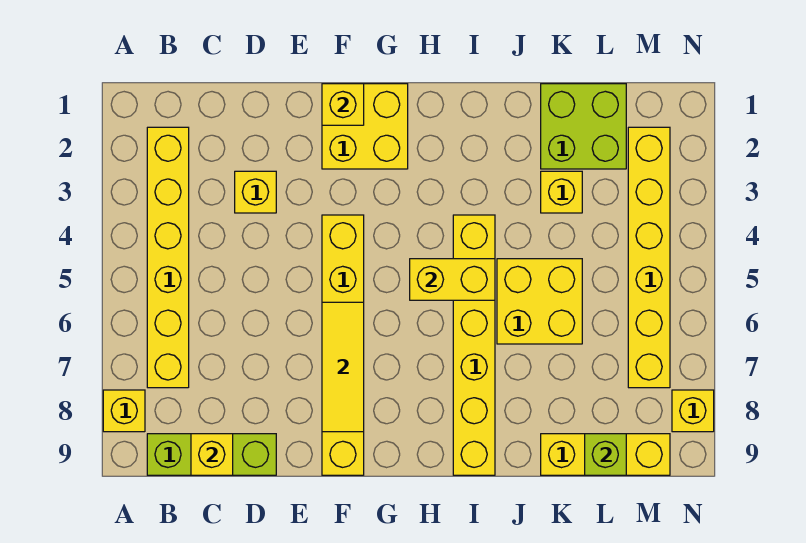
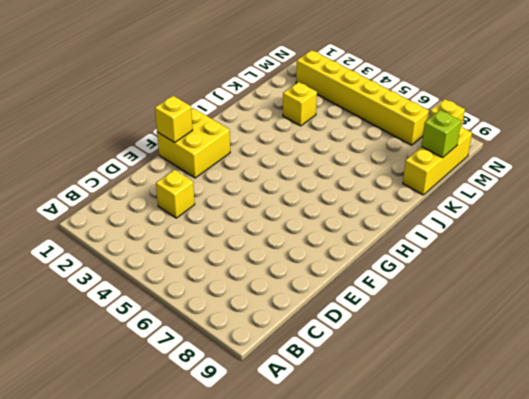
none -> yellow brick A8 level 1
none -> yellow brick B2:B7 level 1
none -> lime brick B9:D9 level 1

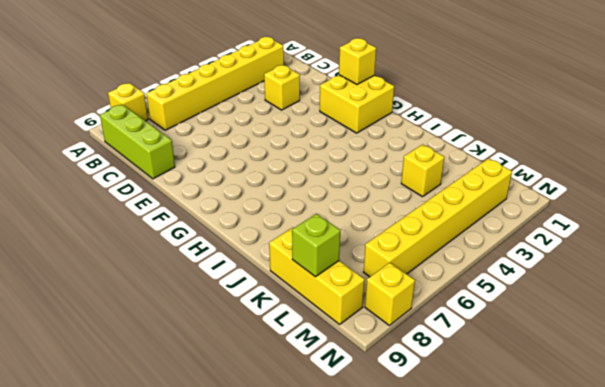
none -> yellow brick F4:F9 level 1
none -> yellow brick I4:I9 level 1
none -> yellow brick J5:K6 level 1

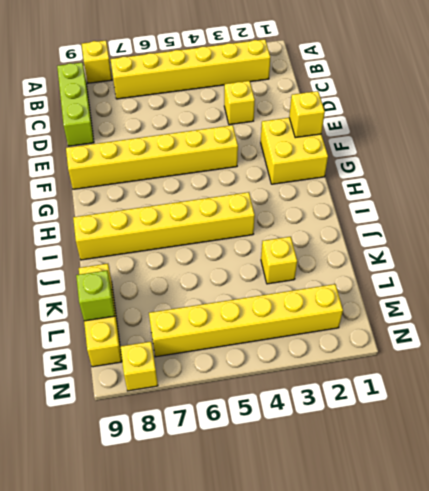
none -> yellow brick J5:K6 level 1
none -> lime brick K1:L2 level 1
none -> yellow brick C9 level 2

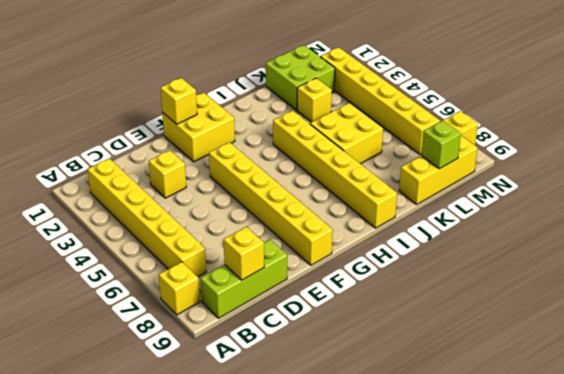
none -> yellow tile F6:F8 level 2
none -> yellow brick H5:I5 level 2

